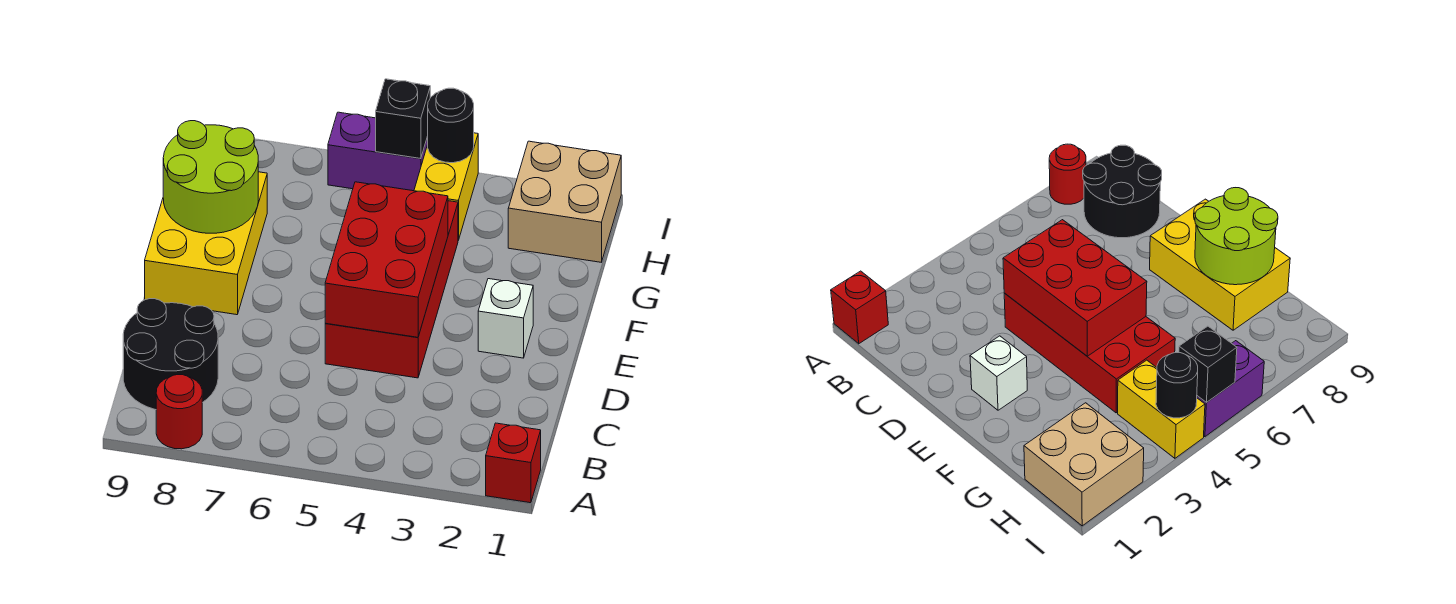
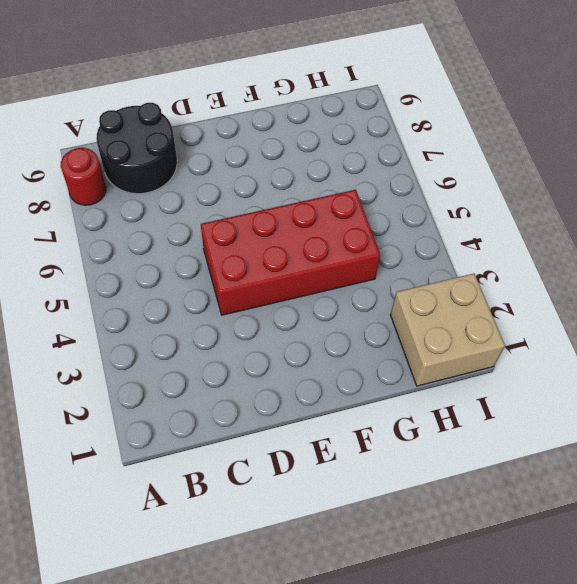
none -> red brick A1 level 1
none -> white brick E2 level 1
none -> yellow brick E8:G9 level 1

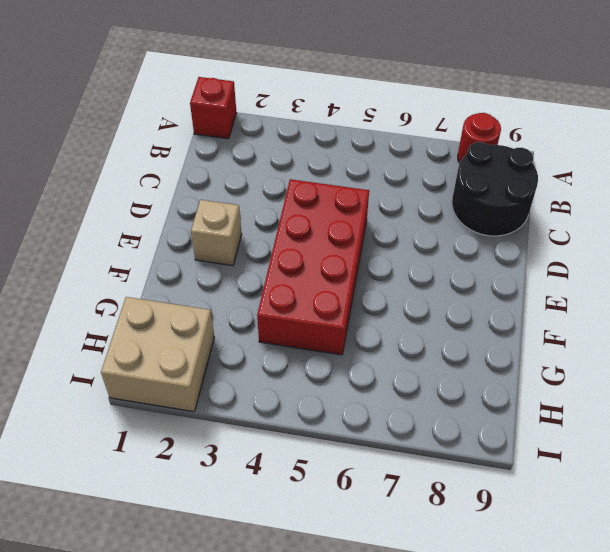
tan brick E2 level 1 -> white brick E2 level 1
none -> yellow brick E8:G9 level 1
none -> yellow brick H4:I4 level 1
none -> purple brick I5:I6 level 1

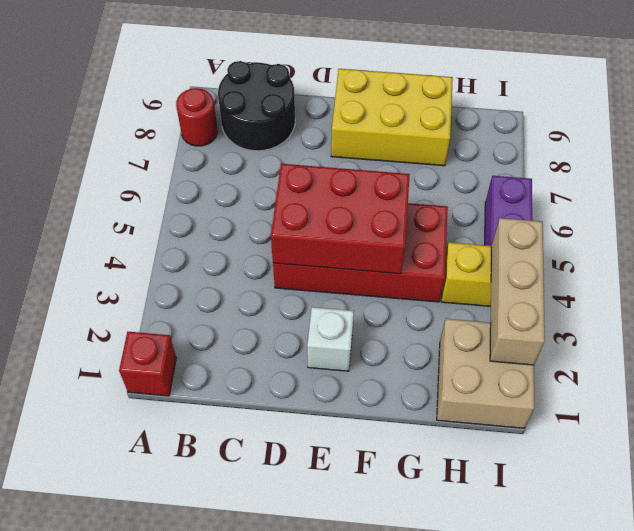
tan brick I2:I4 level 2 -> black round brick I4 level 2
none -> lime round brick F8:G9 level 2
none -> black brick I5 level 2

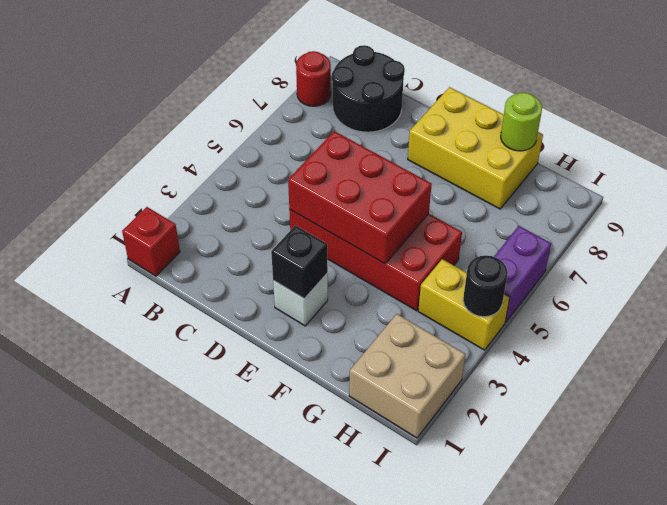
black brick E2 level 2 -> black brick I5 level 2
lime round brick G9 level 2 -> lime round brick F8:G9 level 2

